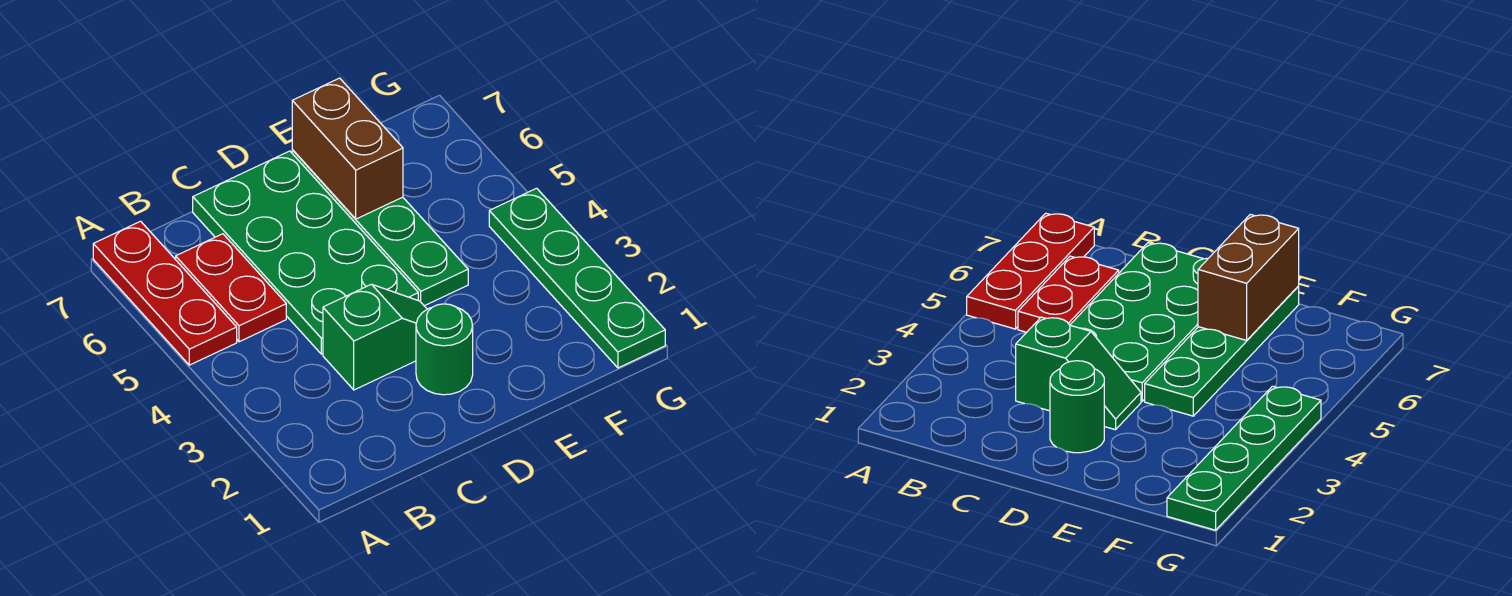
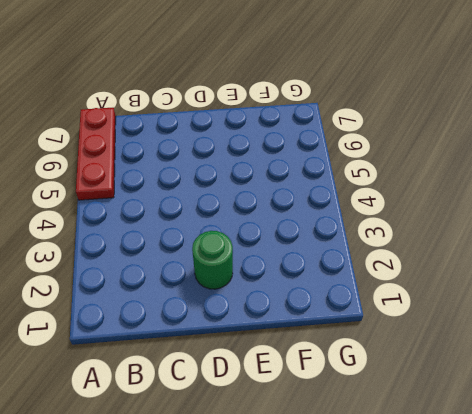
none -> red plate B5:B6 level 1
none -> green slope C3:D3 level 1 top C

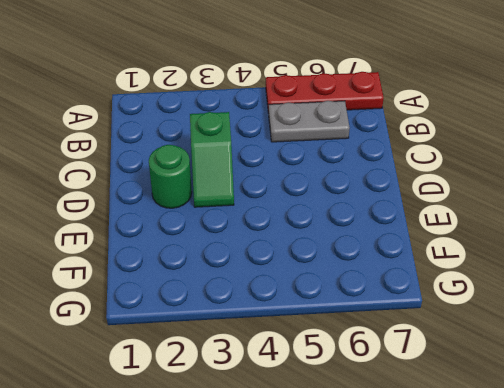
grey plate B5:B6 level 1 -> red plate B5:B6 level 1
none -> green plate C4:D7 level 1
none -> green plate E4:E7 level 1

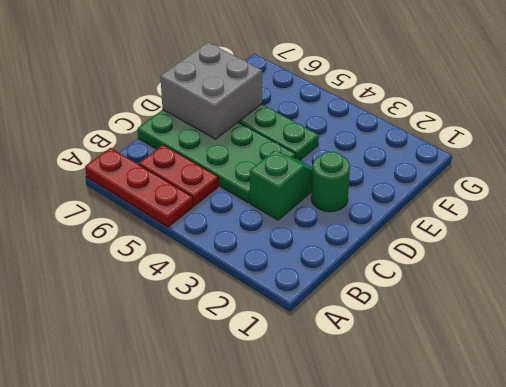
grey brick D6:E7 level 2 -> brown brick E6:E7 level 2
none -> green plate G1:G4 level 1

